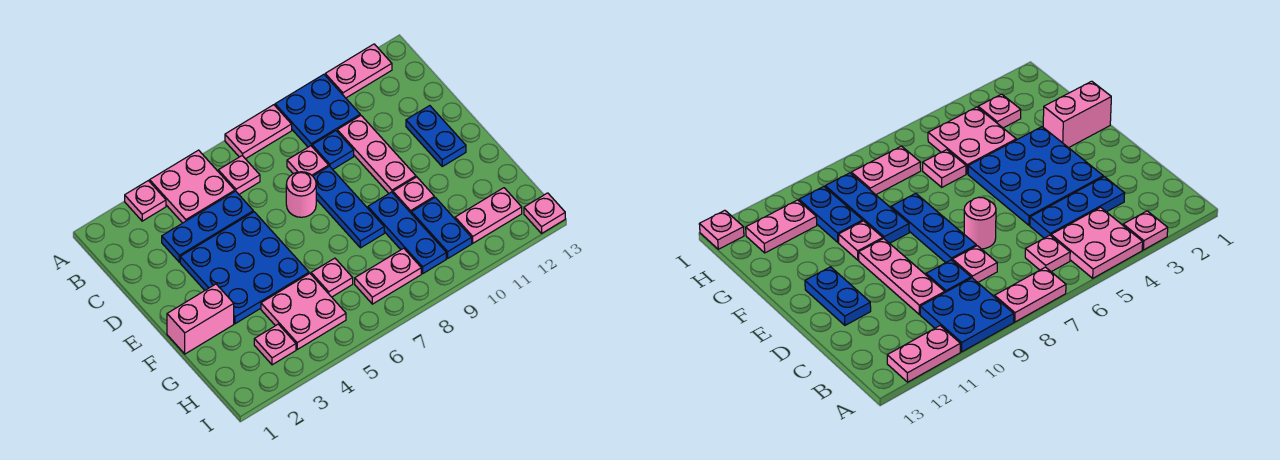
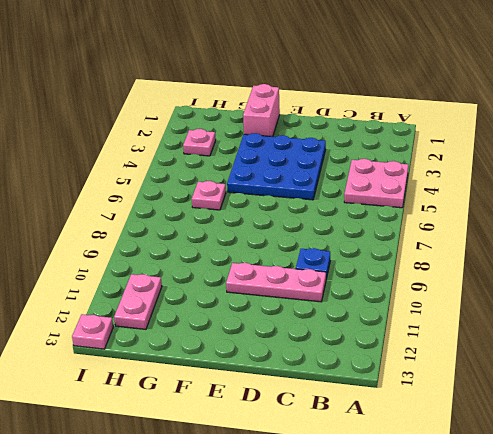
none -> pink plate A3 level 1
none -> pink plate A7:A8 level 1
none -> blue plate A9:B10 level 1

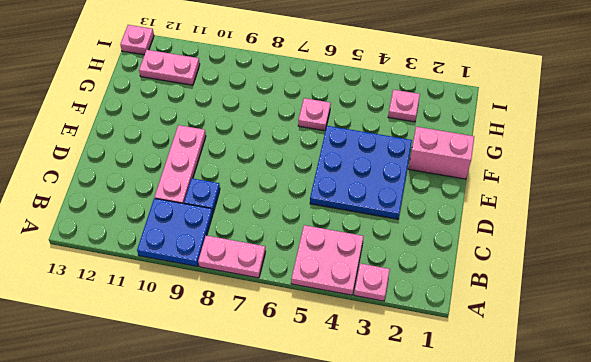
none -> pink plate A11:A12 level 1
none -> pink plate B6 level 1
none -> blue plate C3:C5 level 1

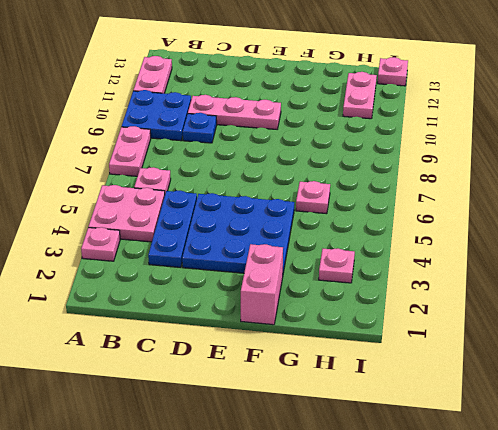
none -> pink plate C8 level 1
none -> pink round brick D7 level 1
none -> blue plate D8:F8 level 1

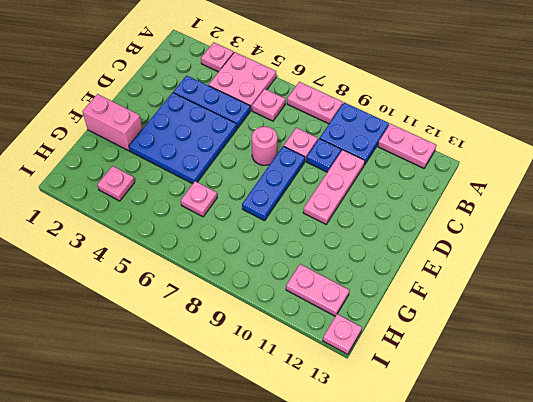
none -> blue plate D12:E12 level 1
none -> blue plate F9:H9 level 1
none -> pink plate F10 level 1

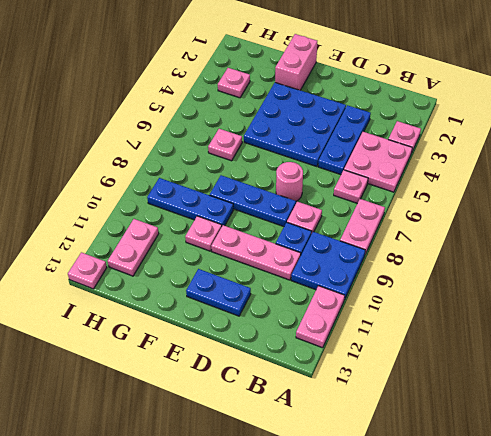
none -> pink plate G4:H5 level 1
none -> blue plate G10:H10 level 1
none -> pink plate H7:H8 level 1

